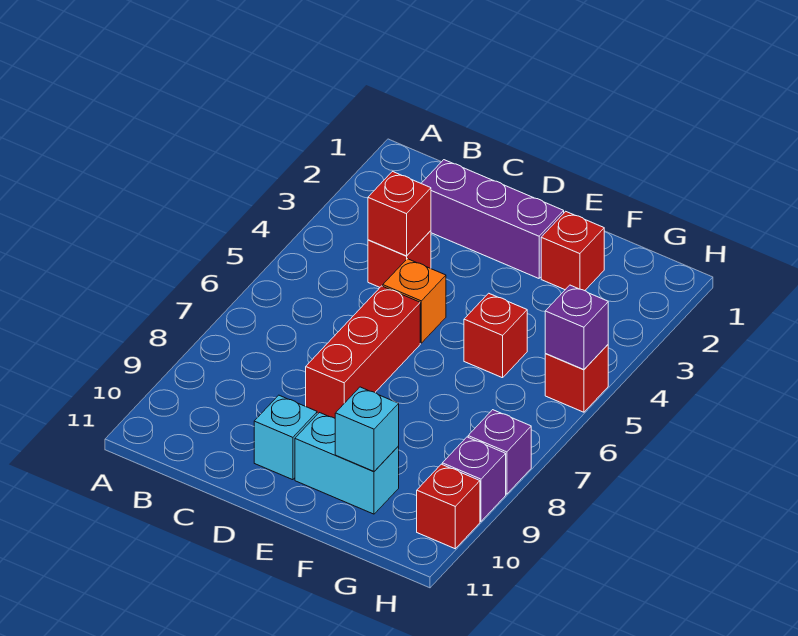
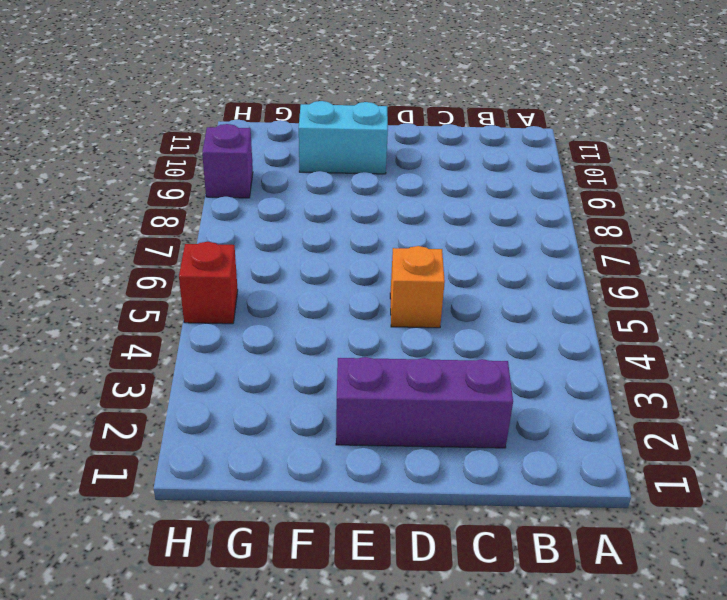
none -> red brick C4 level 1
none -> red brick D6:D8 level 1
none -> cyan brick D10 level 1

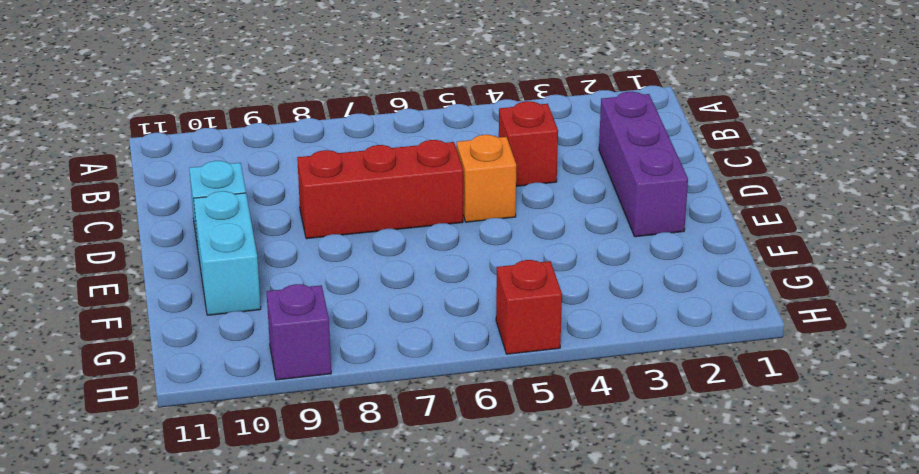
none -> red brick F2 level 1
none -> red brick F5 level 1
none -> purple brick H8 level 1

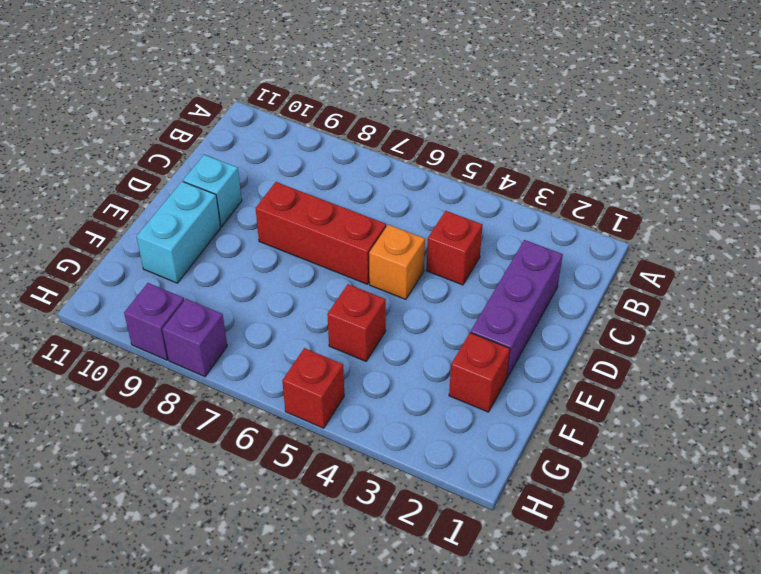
none -> red brick H10 level 1
none -> red brick C4 level 2
none -> cyan brick F10 level 2

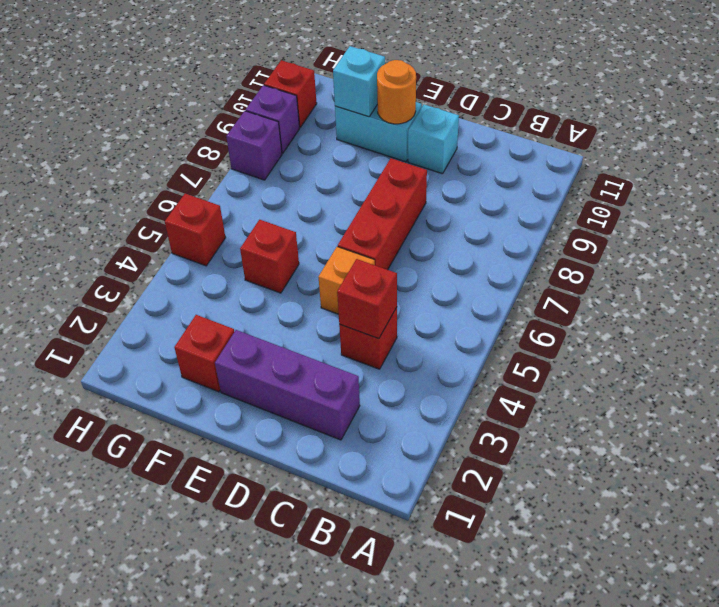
orange round brick E10 level 2 -> none
none -> purple brick H5 level 2

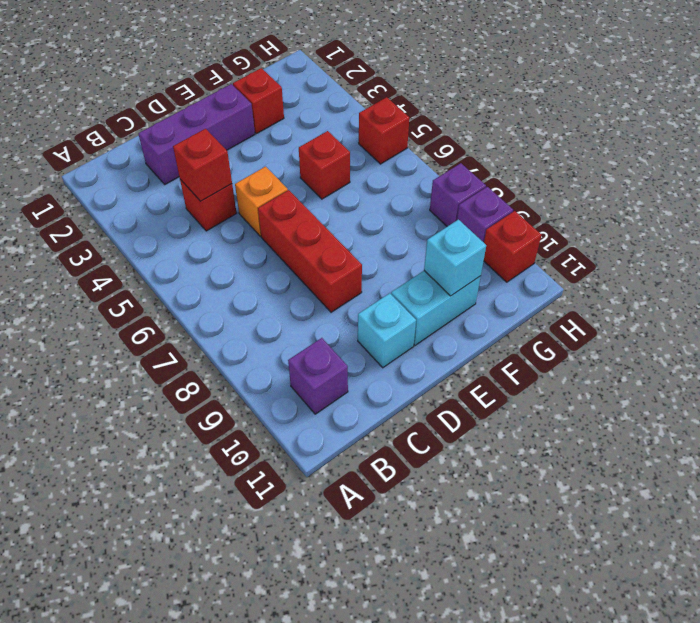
purple brick B10 level 1 -> purple brick H5 level 2

